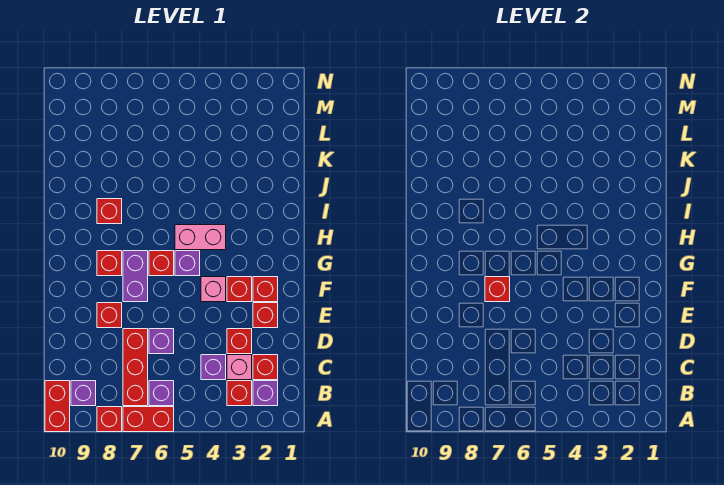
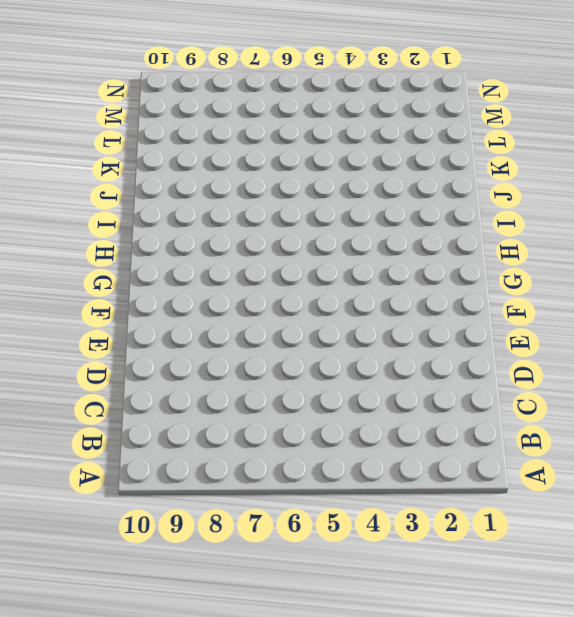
none -> red brick A6:A7 level 1
none -> red brick A8 level 1
none -> red brick A10:B10 level 1

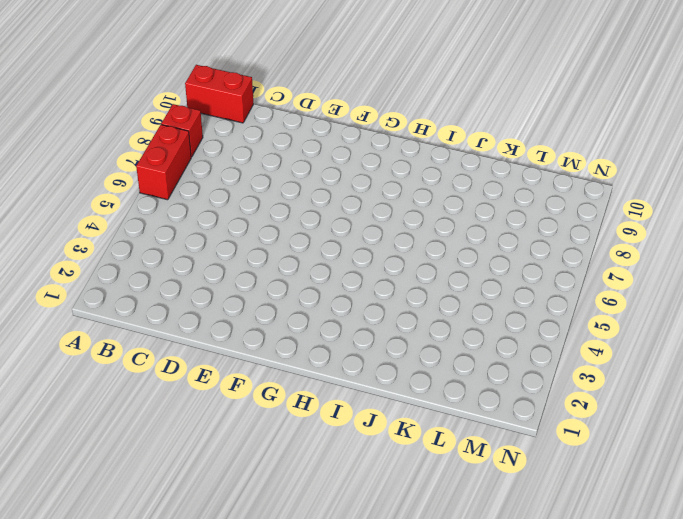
none -> purple brick B2 level 1
none -> red brick B3 level 1
none -> purple brick B6 level 1

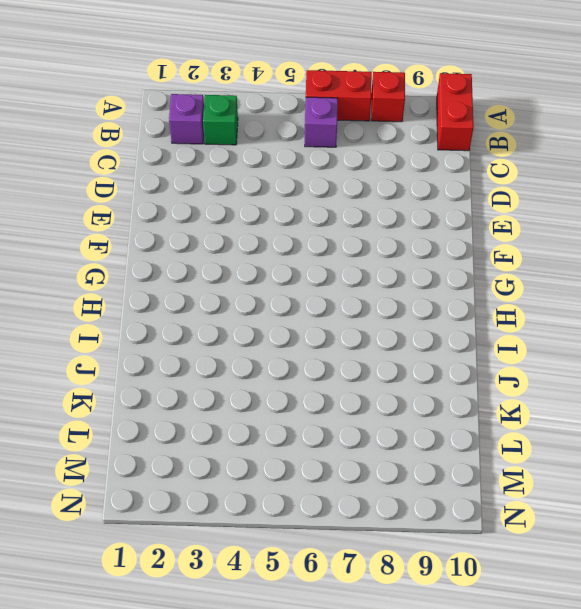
green brick B3 level 1 -> red brick B3 level 1
none -> red brick B7:D7 level 1
none -> purple brick B9 level 1
none -> red brick C2 level 1

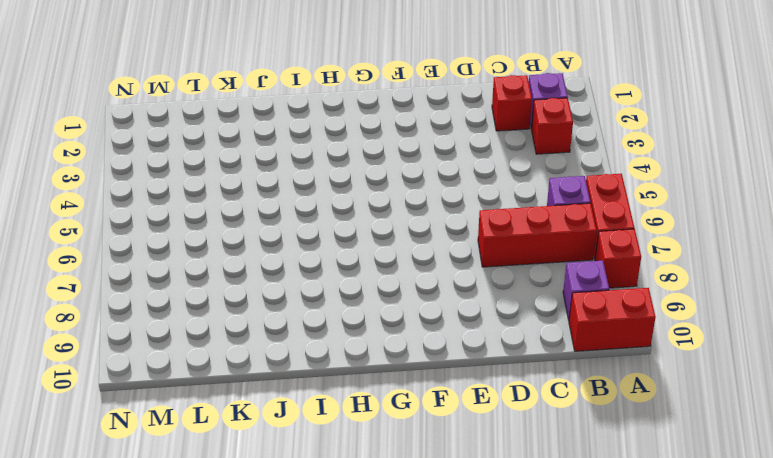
none -> pink brick C3 level 1
none -> purple brick C4 level 1
none -> red brick D3 level 1

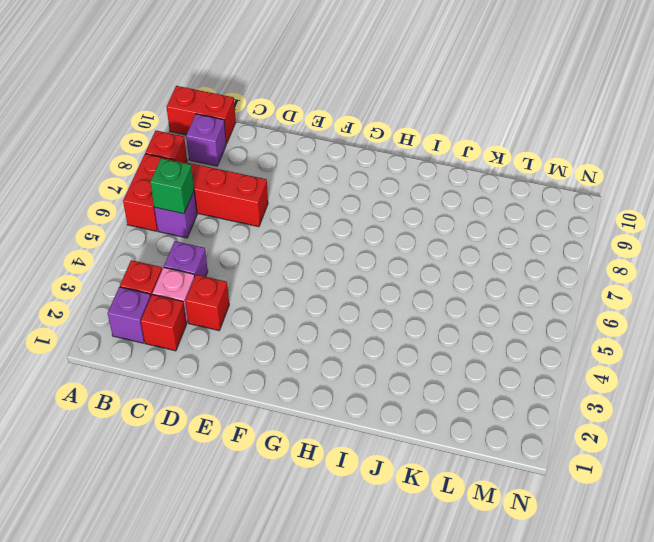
green brick B6 level 2 -> none
none -> purple brick D6 level 1
none -> red brick E2 level 1
none -> red brick E8 level 1

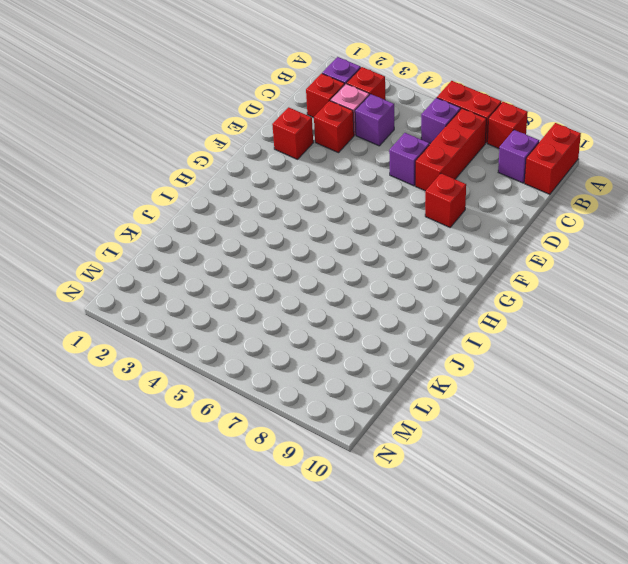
none -> red brick F2 level 1
none -> red brick F3 level 1
none -> pink brick F4 level 1

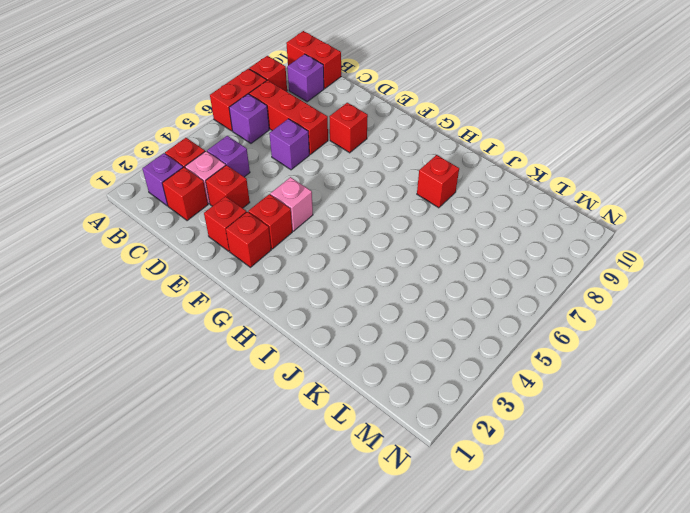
none -> purple brick F7:G7 level 1
none -> purple brick G5 level 1
none -> red brick G6 level 1

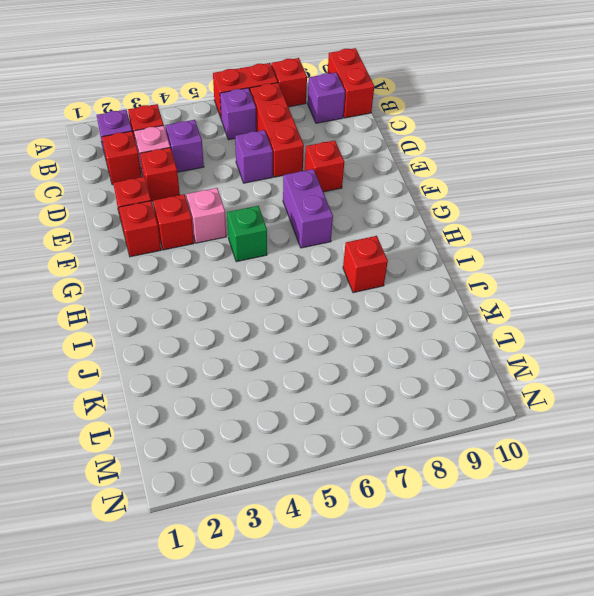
green brick G5 level 1 -> purple brick G5 level 1
none -> red brick G6 level 1
none -> red brick G8 level 1
none -> pink brick H4:H5 level 1

